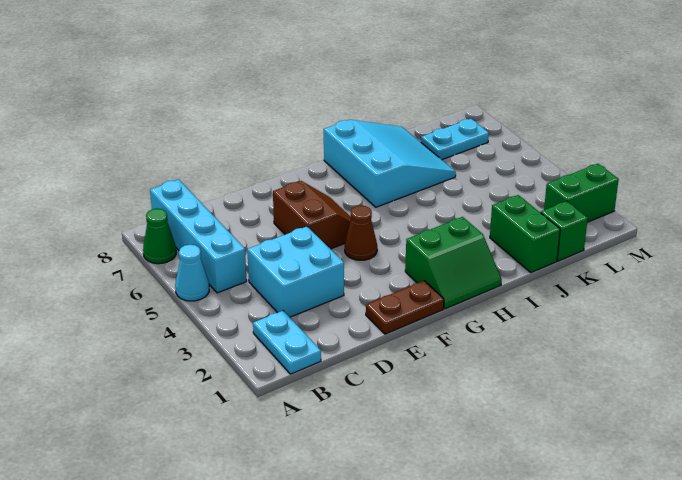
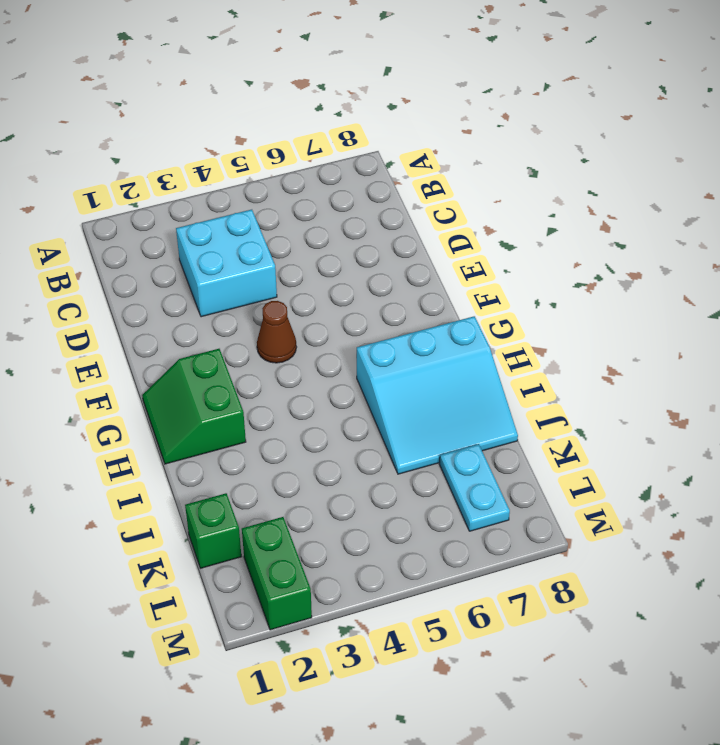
none -> cyan cone A5 level 1
none -> green cone A7 level 1
none -> cyan plate B1:B2 level 1

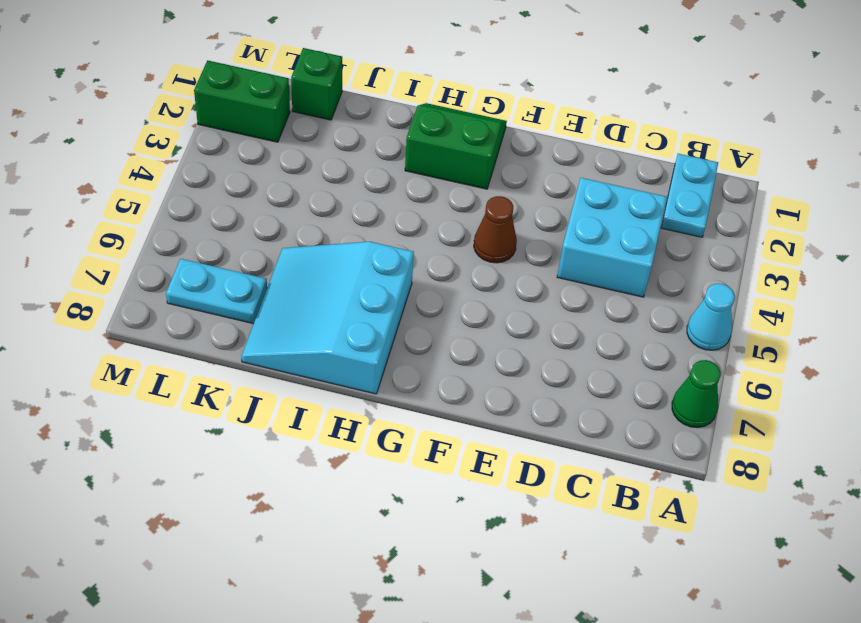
none -> cyan brick B5:B8 level 1
none -> brown plate E1:F1 level 1
none -> brown slope E5:F6 level 1 top E

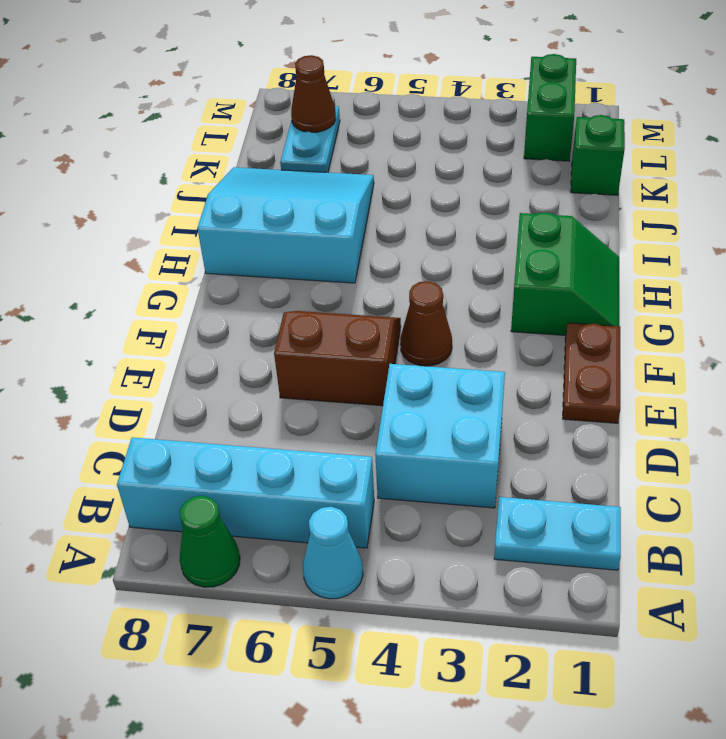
brown cone L7 level 2 -> none
none -> green brick J1:J2 level 1

